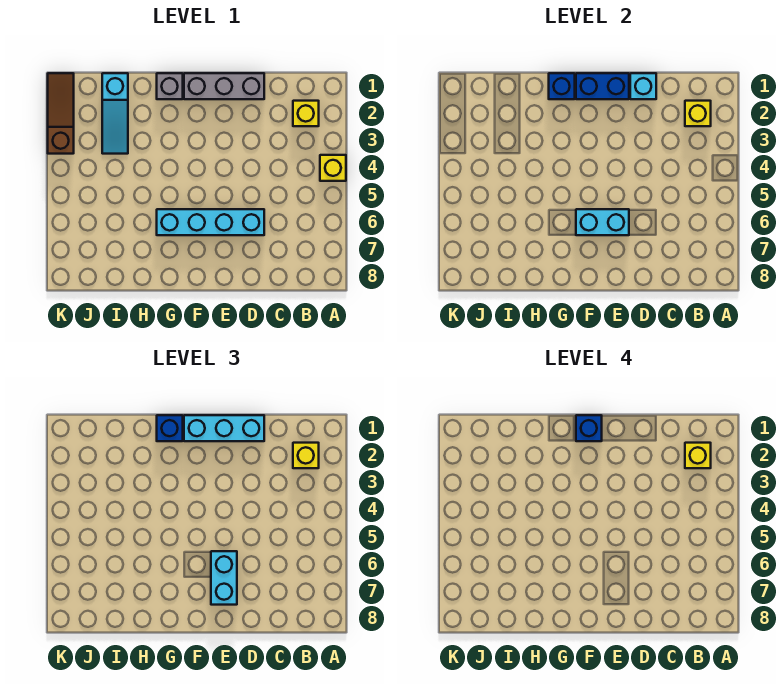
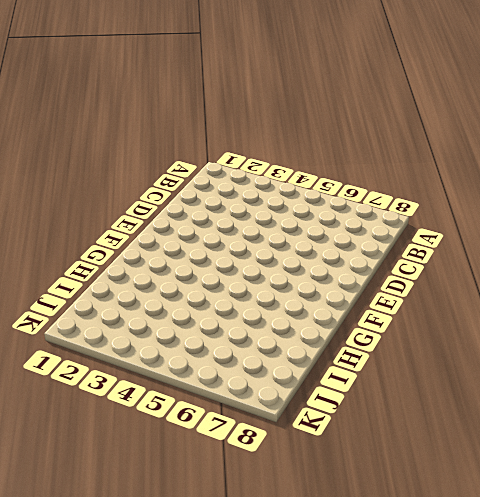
none -> yellow brick A4 level 1
none -> yellow brick B2 level 1
none -> grey brick D1:F1 level 1

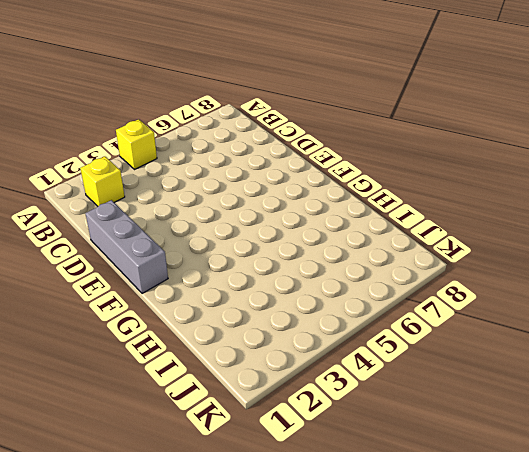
none -> cyan brick D6:G6 level 1
none -> grey brick G1 level 1
none -> cyan slope I1:I3 level 1 top 1

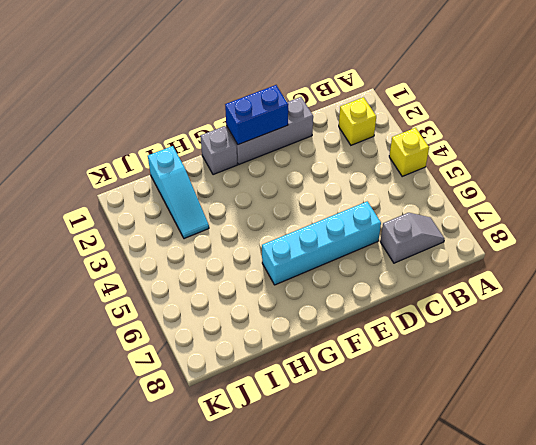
grey slope B7:C7 level 1 top C -> none
none -> brown slope K1:K3 level 1 top 3
none -> yellow brick B2 level 2
none -> cyan brick D1 level 2

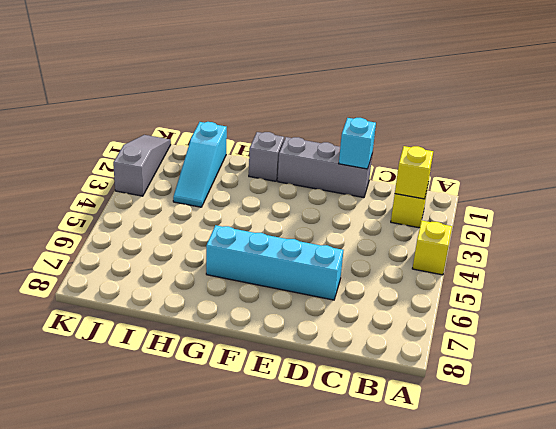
grey slope K1:K3 level 1 top 3 -> brown slope K1:K3 level 1 top 3
none -> blue brick E1:F1 level 2
none -> cyan brick E6:F6 level 2
none -> blue brick G1 level 2

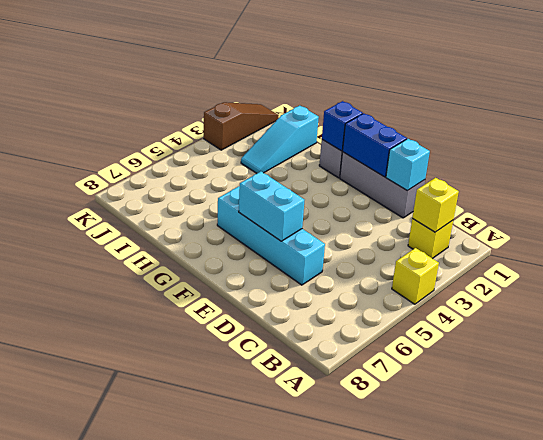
none -> yellow brick B2 level 3
none -> cyan brick D1:F1 level 3
none -> cyan brick E6:E7 level 3

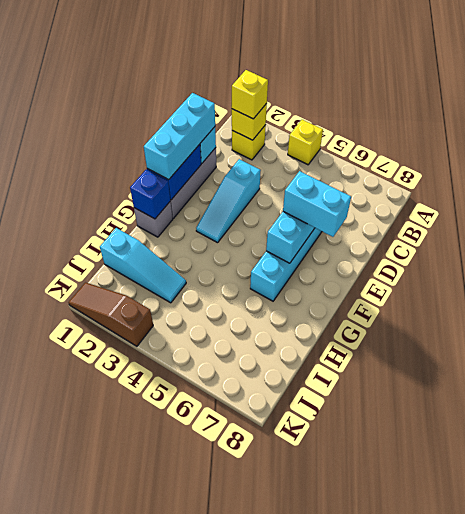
cyan slope D3:F3 level 1 top D -> none
none -> blue brick G1 level 3
none -> yellow brick B2 level 4
none -> blue brick F1 level 4

